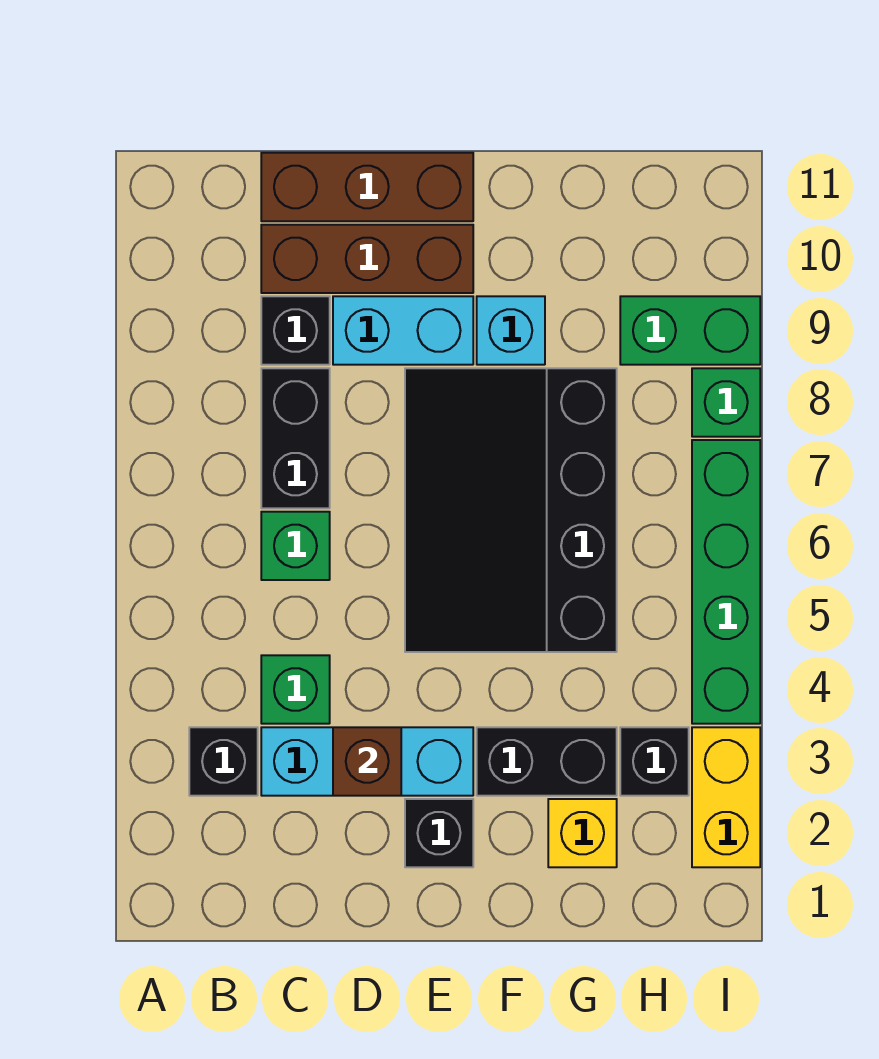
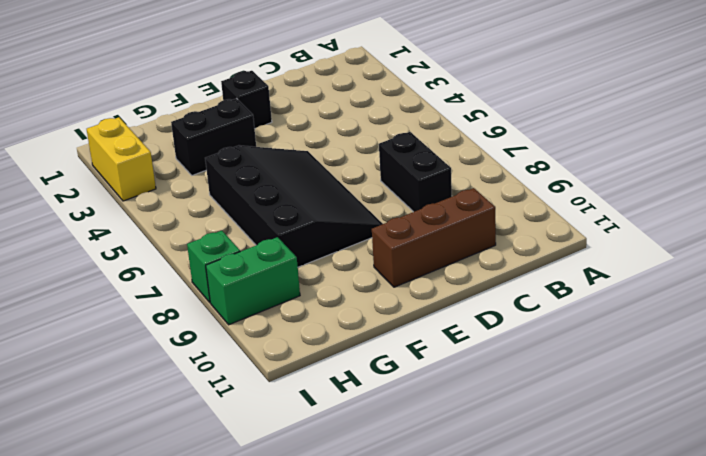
none -> black brick B3 level 1
none -> cyan brick C3:E3 level 1
none -> green brick C4 level 1

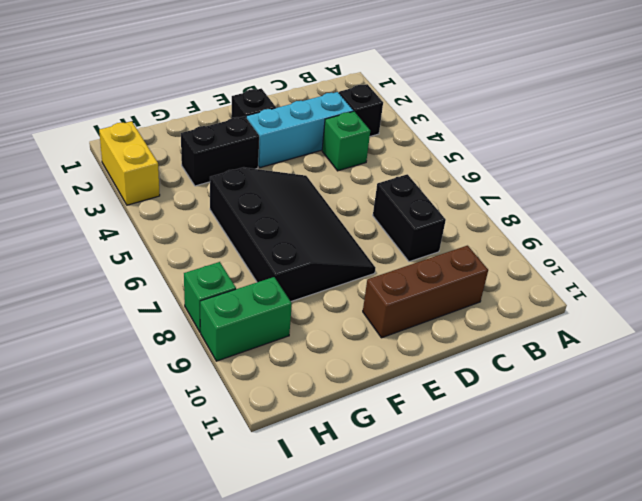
none -> green brick C6 level 1
none -> black brick C9 level 1
none -> brown brick C11:E11 level 1

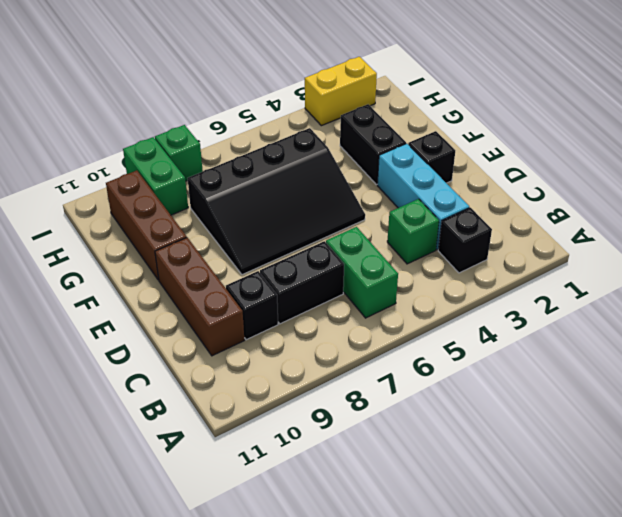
green brick B6:C6 level 1 -> green brick C6 level 1
brown brick F10:H10 level 1 -> brown brick C11:E11 level 1
none -> cyan brick D9:E9 level 1
none -> cyan brick F9 level 1
none -> yellow brick G2 level 1

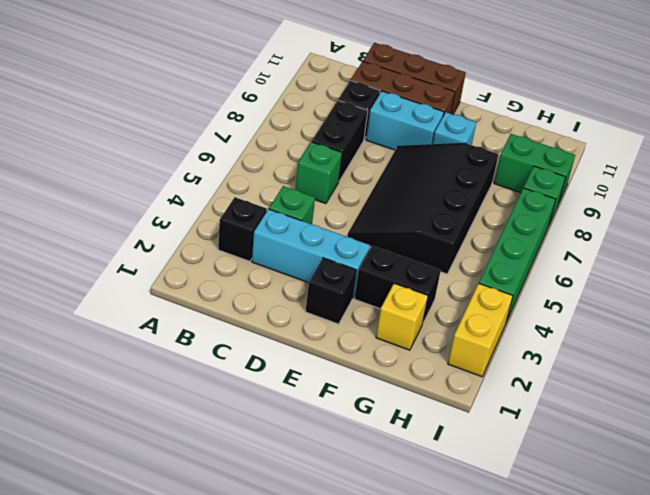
none -> black brick H3 level 1
none -> brown brick D3 level 2

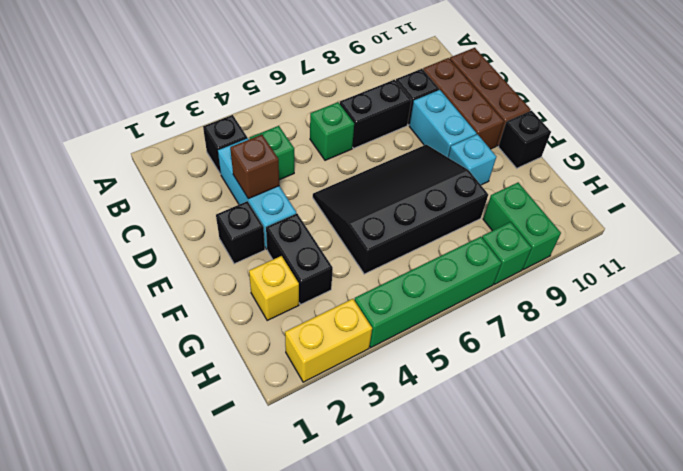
black brick F11 level 1 -> black brick H3 level 1

